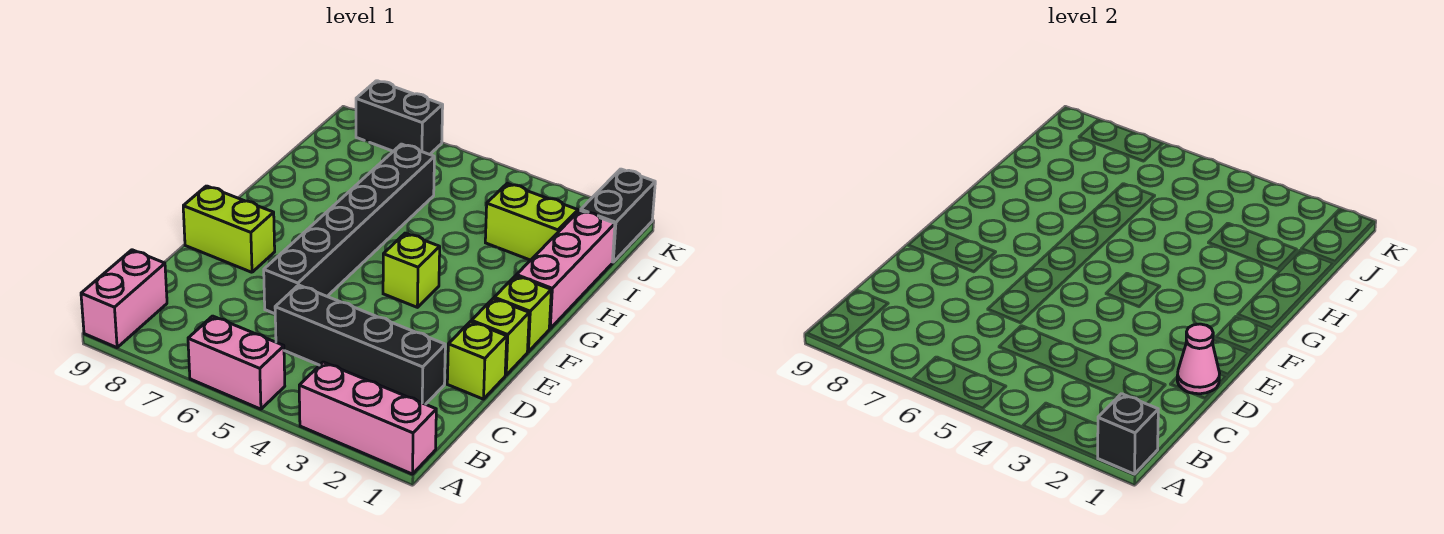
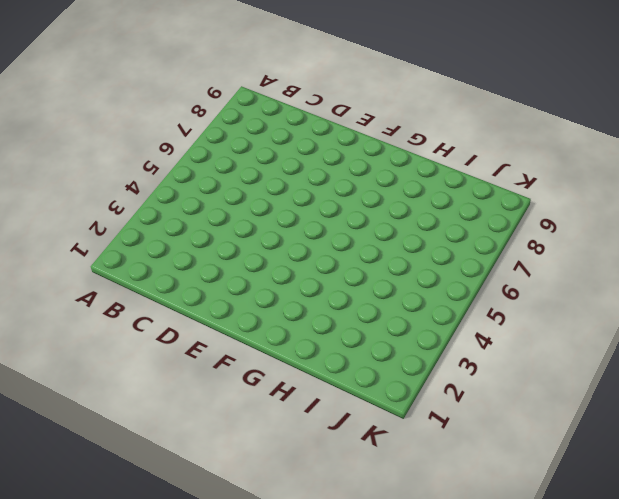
none -> pink brick A1:A3 level 1
none -> pink brick A5:A6 level 1
none -> pink brick A9:B9 level 1

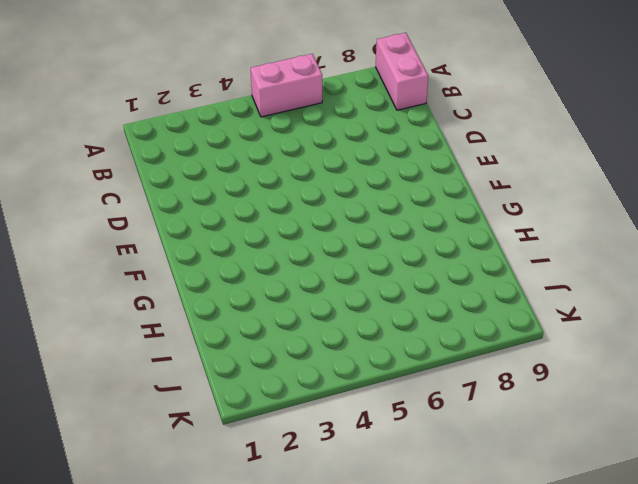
none -> pink brick A1:A3 level 1
none -> black brick C2:C5 level 1
none -> lime brick D1 level 1

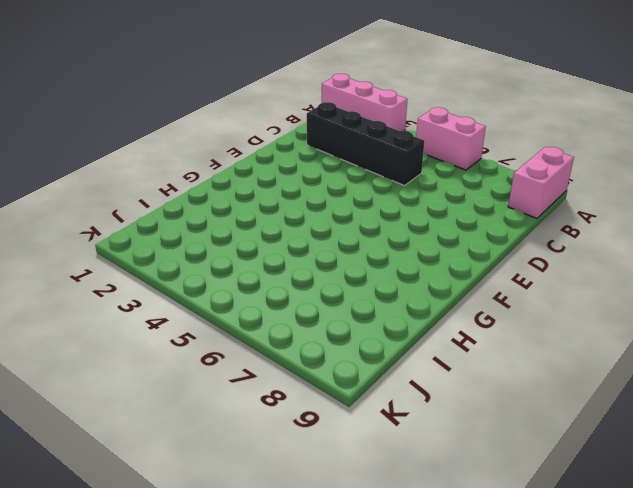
none -> lime brick D1 level 1
none -> black brick D6:I6 level 1
none -> lime brick E1 level 1

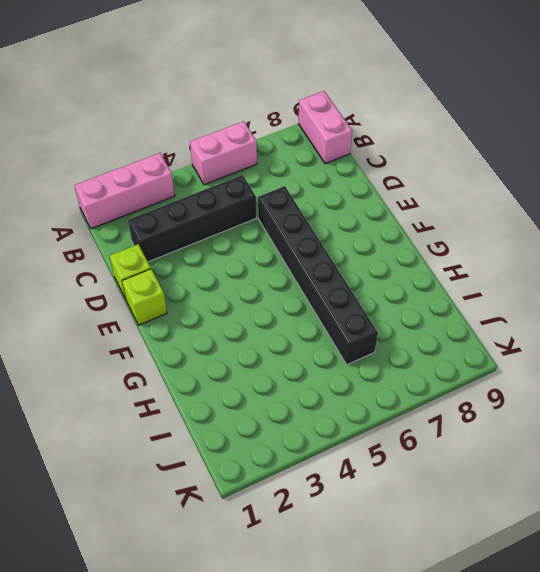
none -> lime brick E8:E9 level 1
none -> lime brick F1 level 1
none -> lime brick F4 level 1

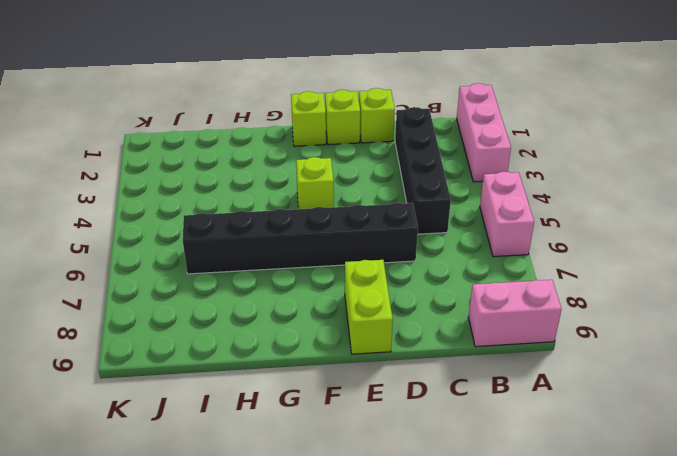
none -> pink brick G1:I1 level 1
none -> lime brick I2:I3 level 1
none -> black brick J1:K1 level 1

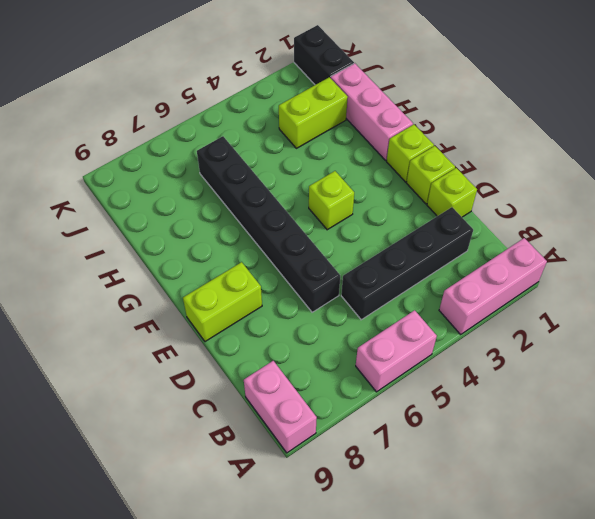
none -> black brick K7:K8 level 1
none -> black brick A1 level 2
none -> pink cone D1 level 2

